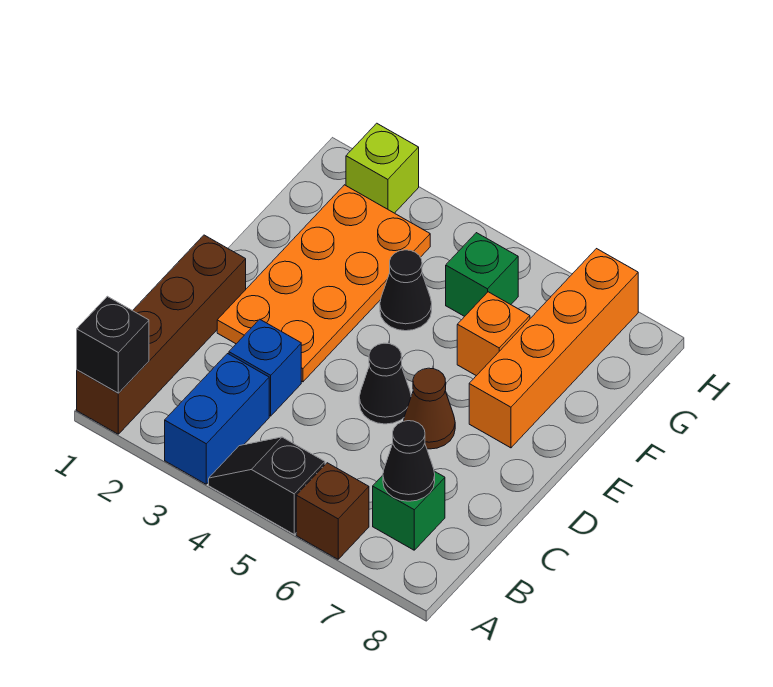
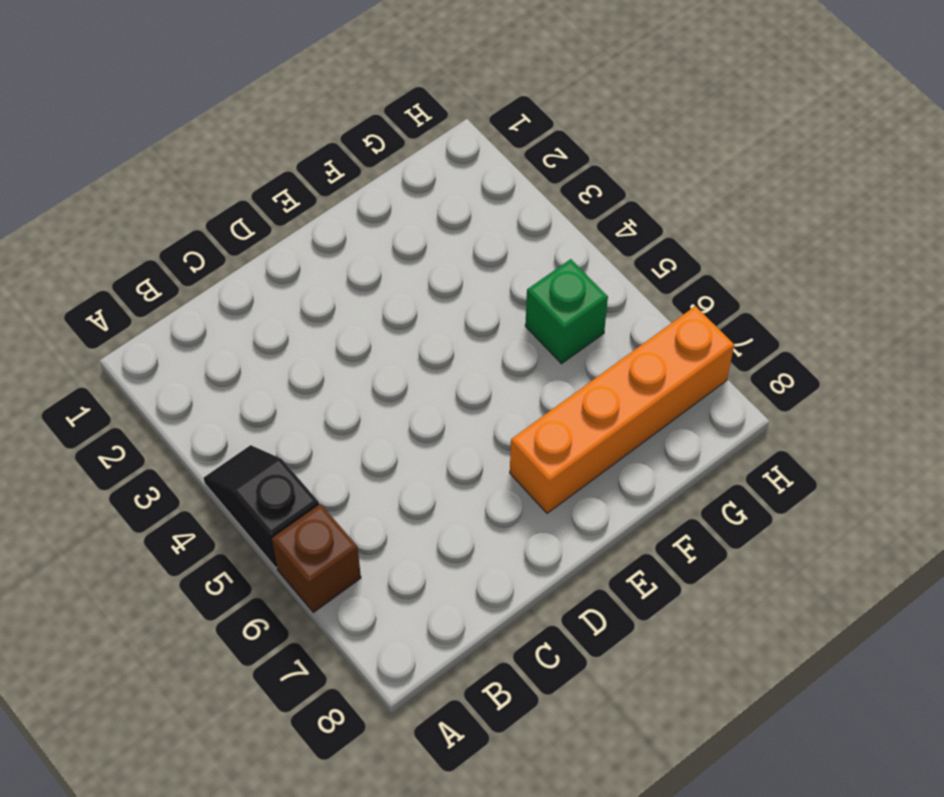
none -> brown brick A1:D1 level 1
none -> blue brick A3:B3 level 1
none -> green brick B7 level 1

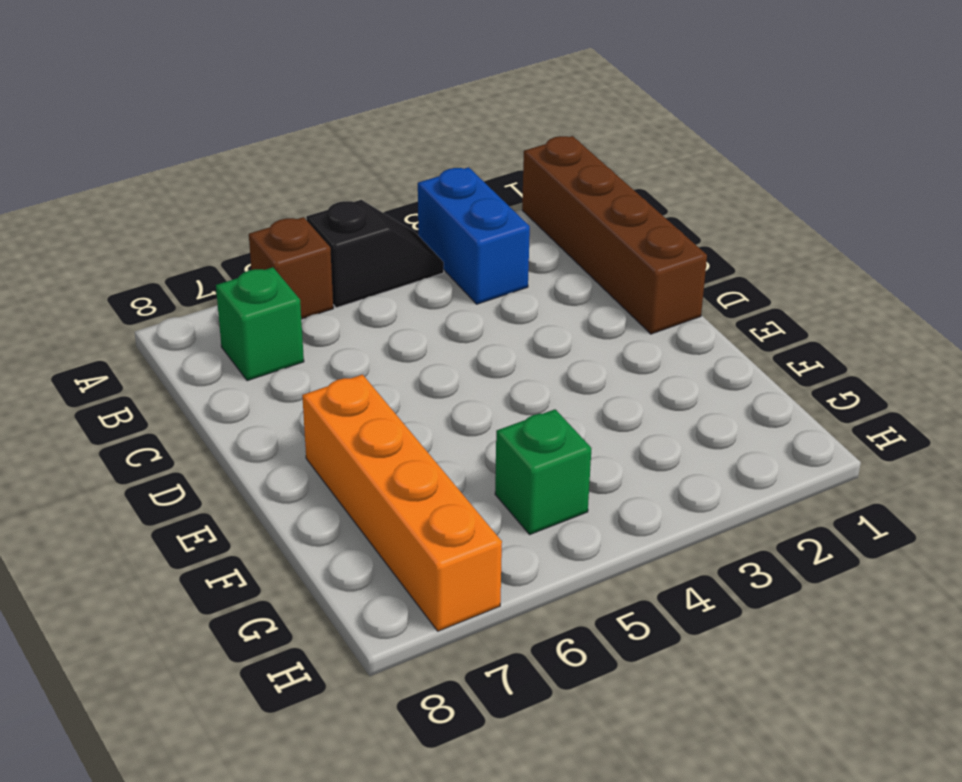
none -> blue brick C3 level 1
none -> orange plate D2:G3 level 1
none -> black cone D5 level 1

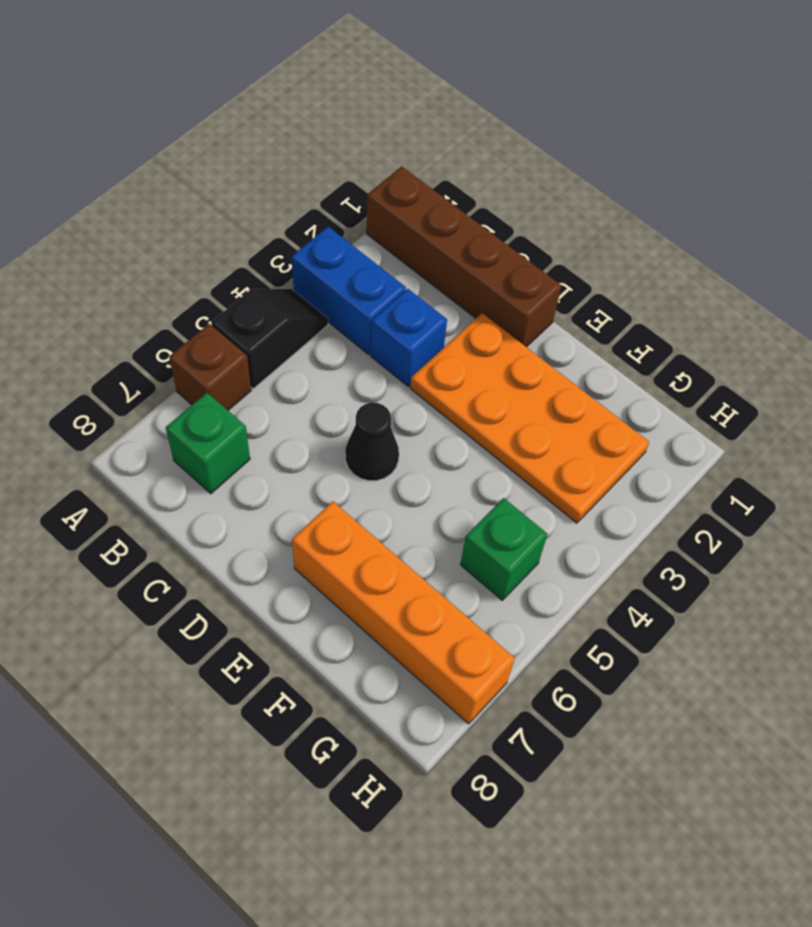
none -> brown cone D6 level 1
none -> black cone F4 level 1
none -> orange brick F6 level 1

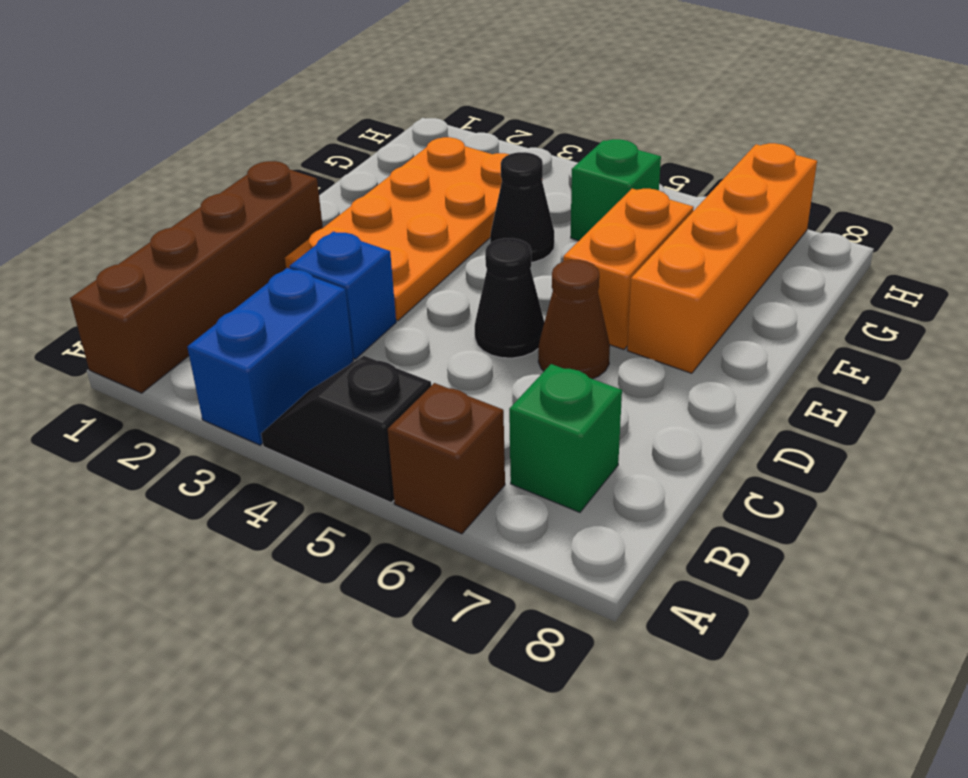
orange brick E6:F6 level 1 -> orange brick F6 level 1
none -> lime brick H2 level 1
none -> black brick A1 level 2
none -> black cone B7 level 2

